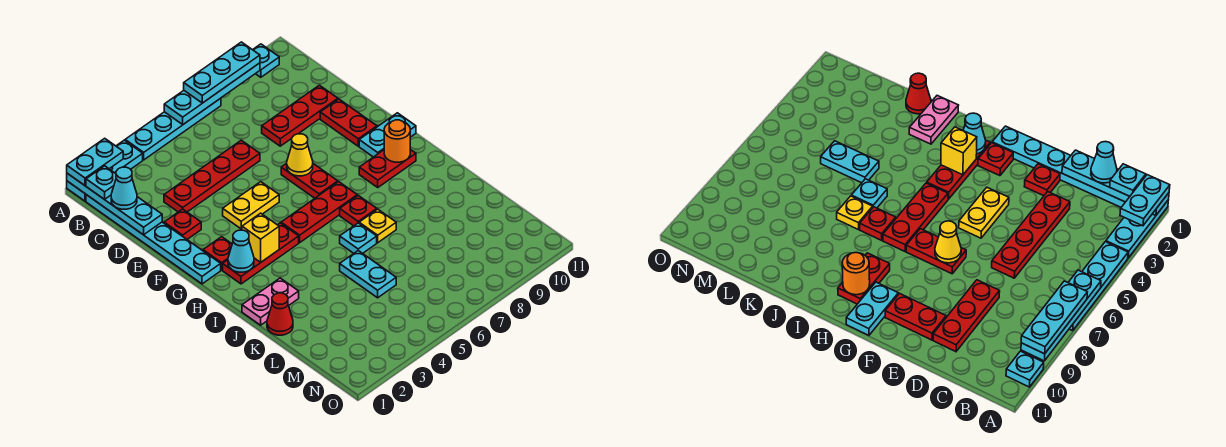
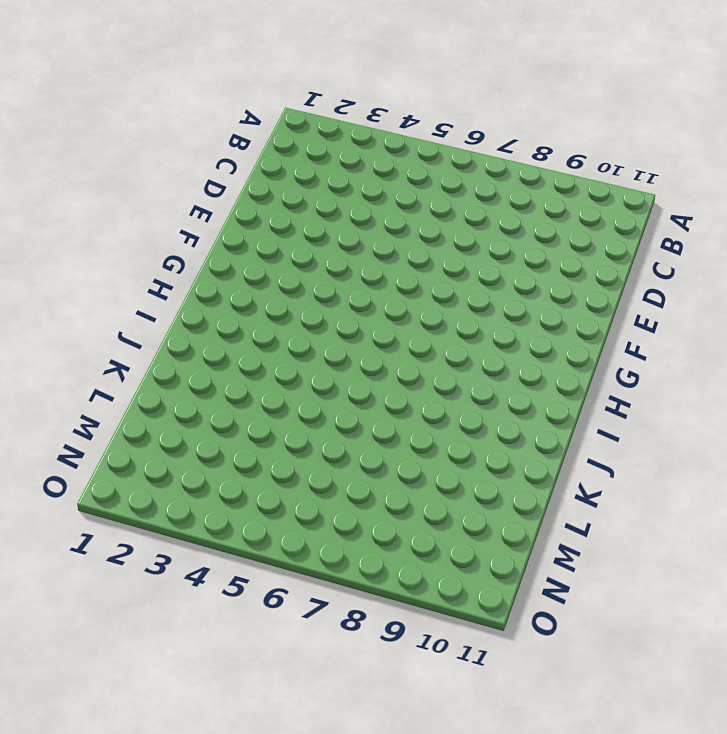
none -> cyan plate A1:A3 level 1
none -> cyan plate A4:A7 level 1
none -> cyan plate A10 level 1
none -> cyan plate B1:G1 level 1

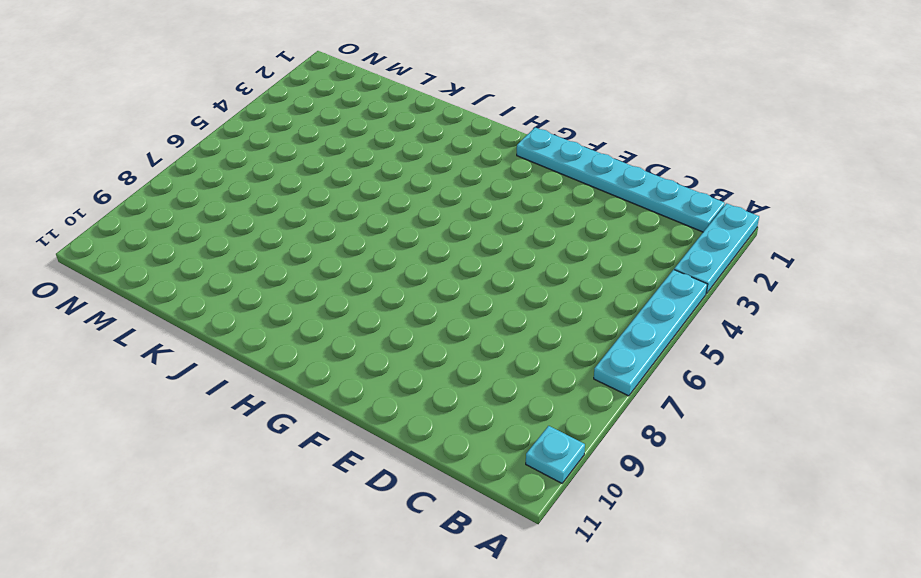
none -> red plate D3:D6 level 1
none -> red plate D8:D10 level 1
none -> red plate E2 level 1
none -> red plate E10:F10 level 1

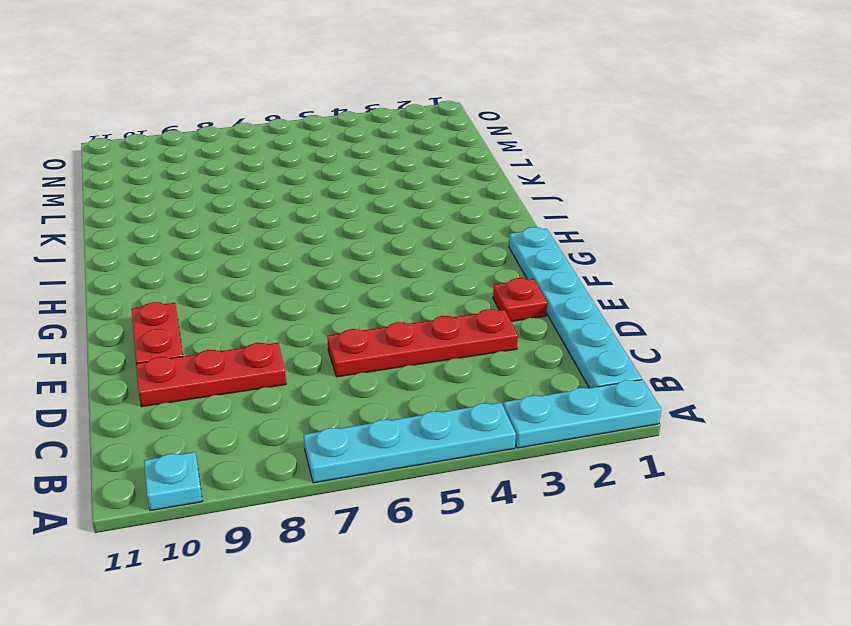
none -> yellow plate F4:F5 level 1
none -> red plate F7:G7 level 1
none -> red plate G2 level 1
none -> cyan plate G10:G11 level 1

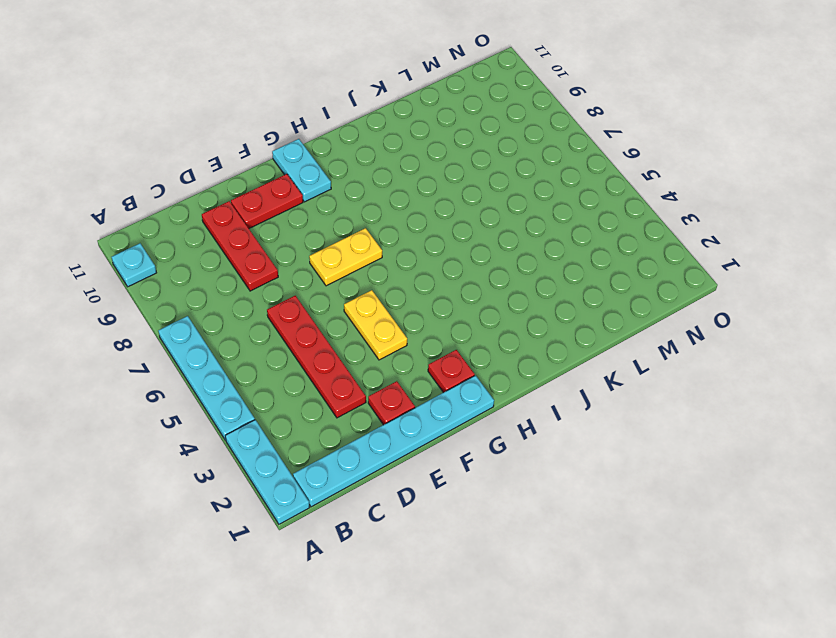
yellow plate F7:G7 level 1 -> red plate F7:G7 level 1
none -> red plate H2:H4 level 1
none -> red plate H5:H7 level 1
none -> red plate H9:H10 level 1
none -> red plate I7 level 1

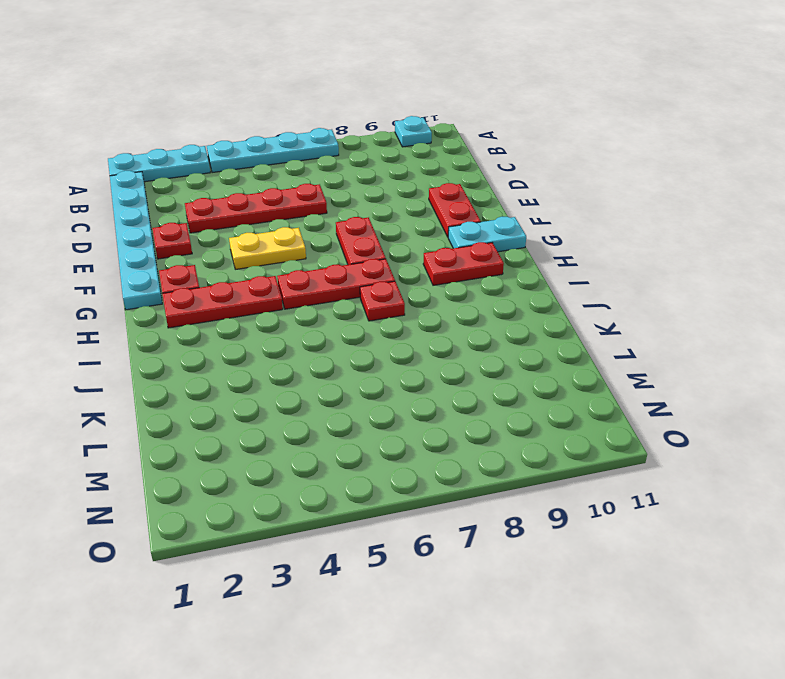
none -> red plate D8:D10 level 1
none -> pink plate J1:J2 level 1
none -> cyan plate J6 level 1
none -> yellow plate J7 level 1

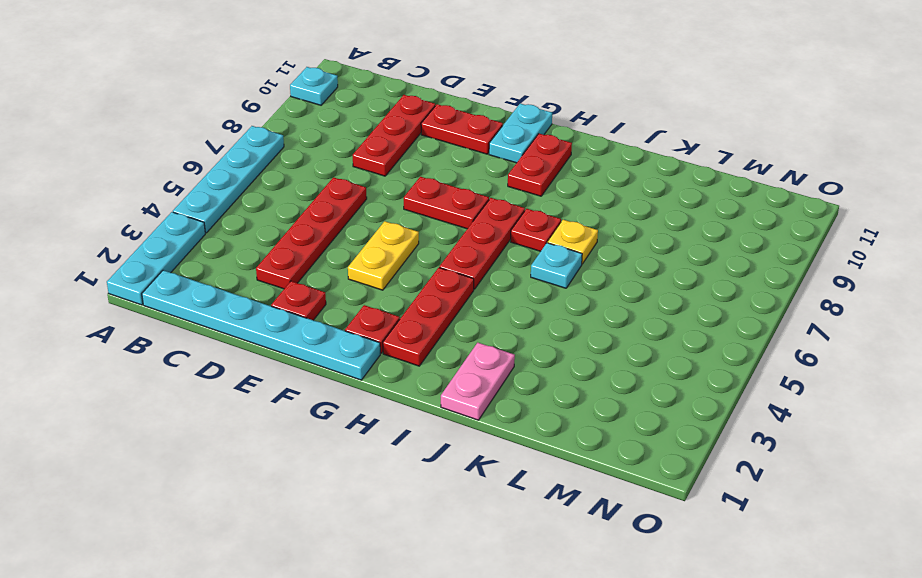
none -> red cone K1 level 1
none -> cyan plate K5:L5 level 1
none -> cyan plate A1:D1 level 2
none -> cyan plate A6:A9 level 2

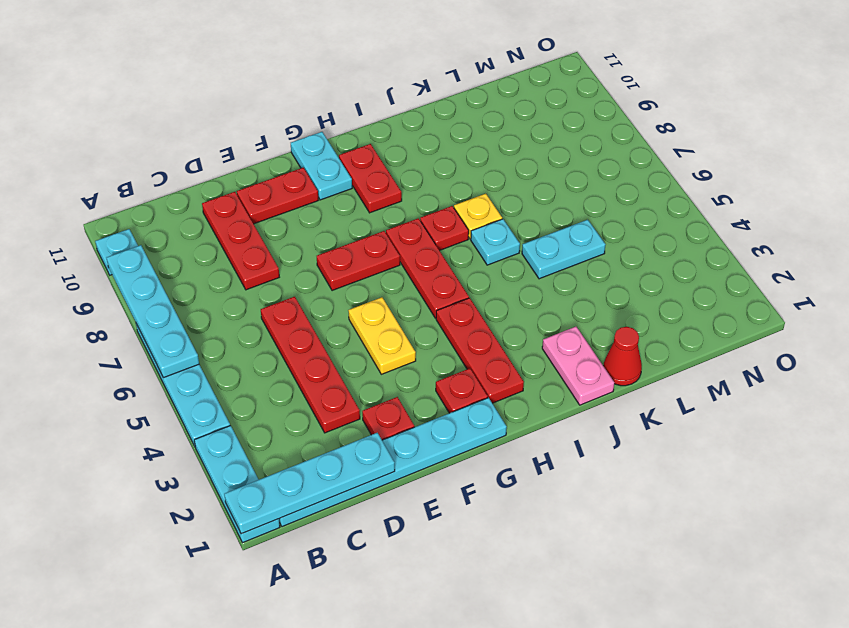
none -> yellow cone F7 level 2
none -> cyan cone H2 level 2
none -> yellow brick H3 level 2
none -> orange round brick H10 level 2

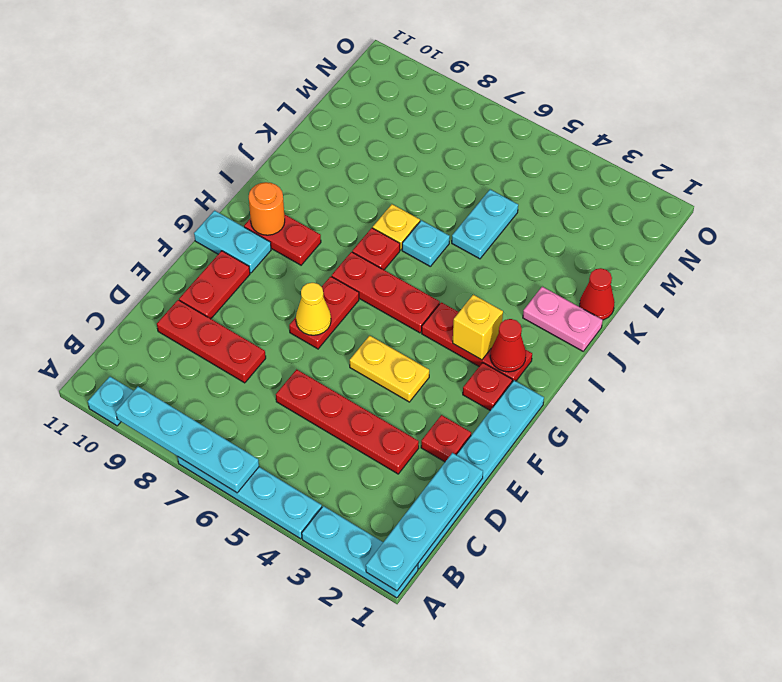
red cone H2 level 2 -> cyan cone H2 level 2
none -> cyan plate A1:A2 level 3
none -> cyan plate A7:A9 level 3
none -> cyan plate B1 level 3
none -> cyan cone C1 level 3

